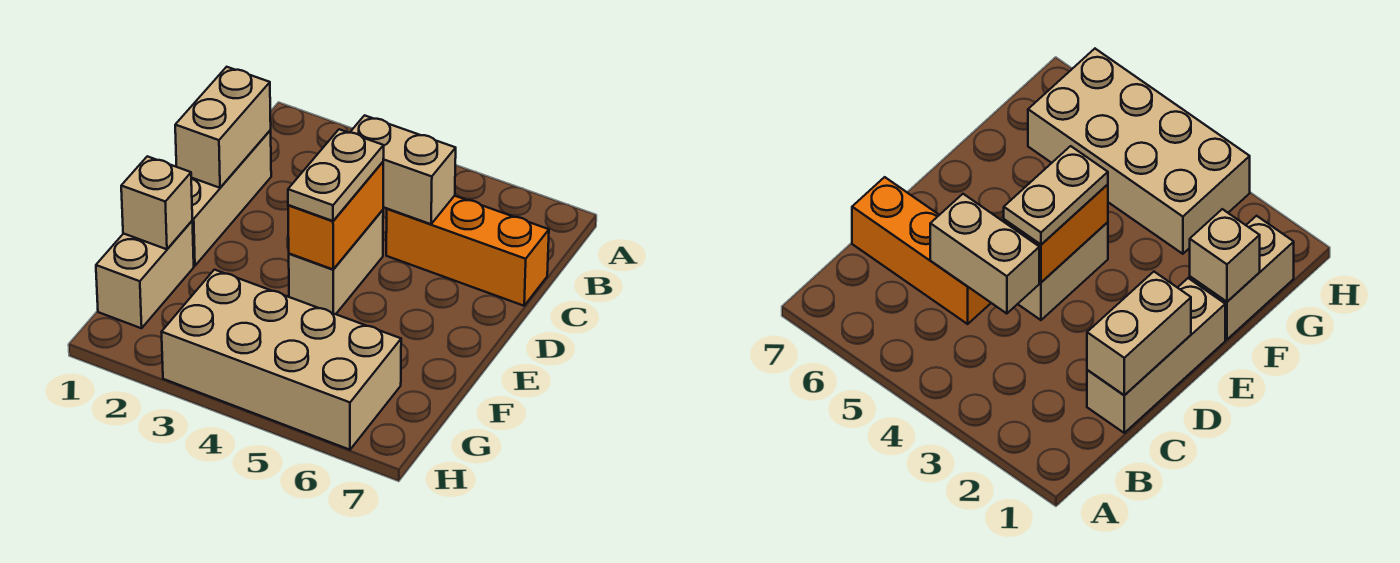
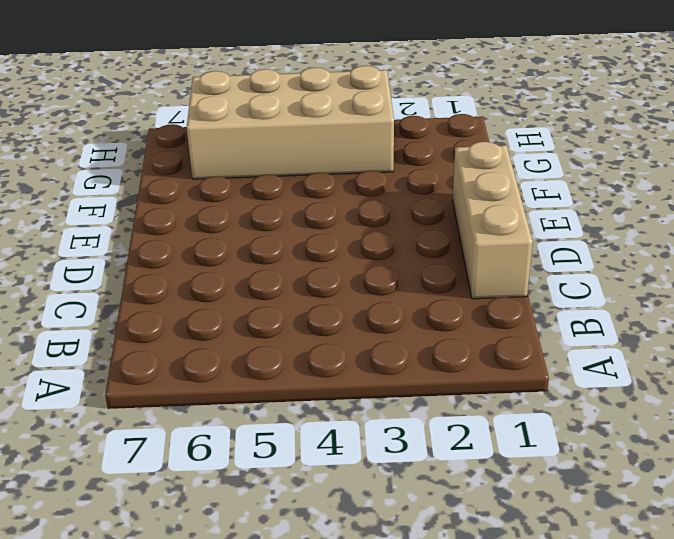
none -> orange brick C5:C7 level 1
none -> tan brick D4:E4 level 1

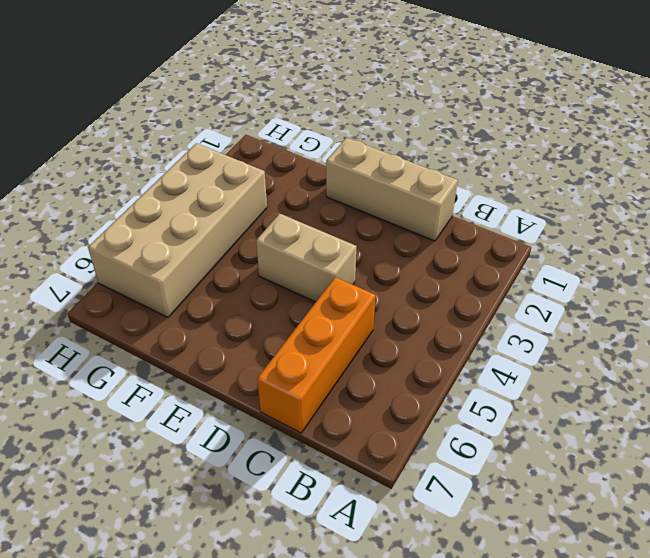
none -> tan brick F1:G1 level 1
none -> tan brick C1:D1 level 2

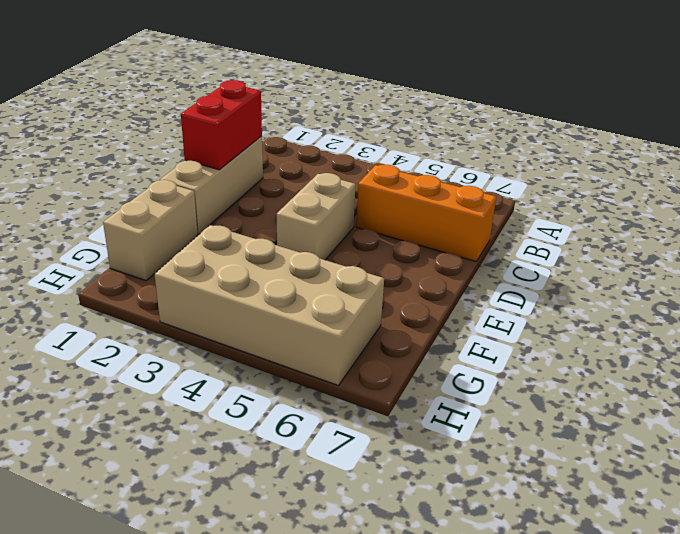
red brick C1:D1 level 2 -> tan brick C1:D1 level 2
none -> tan brick C4:C5 level 2
none -> orange brick D4:E4 level 2

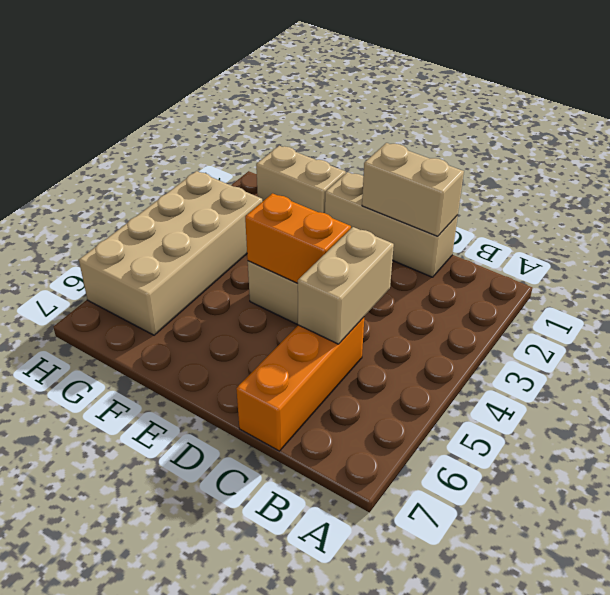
none -> tan brick F1 level 2
none -> tan plate D4:E4 level 3

